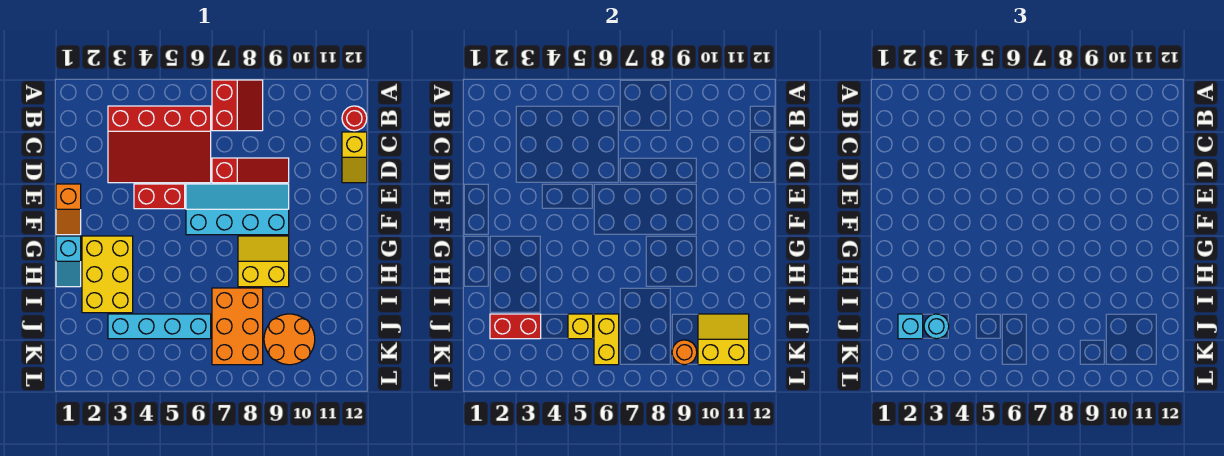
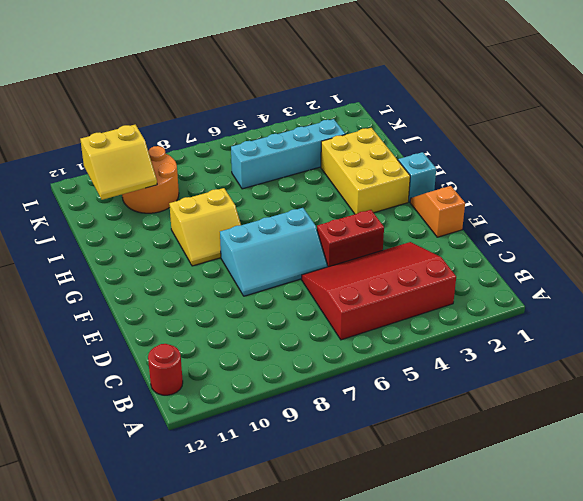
cyan slope E6:F8 level 1 top F -> cyan slope E6:F9 level 1 top F
none -> red slope A7:B8 level 1 top 7
none -> yellow slope C12:D12 level 1 top C
none -> red slope D7:D9 level 1 top 7

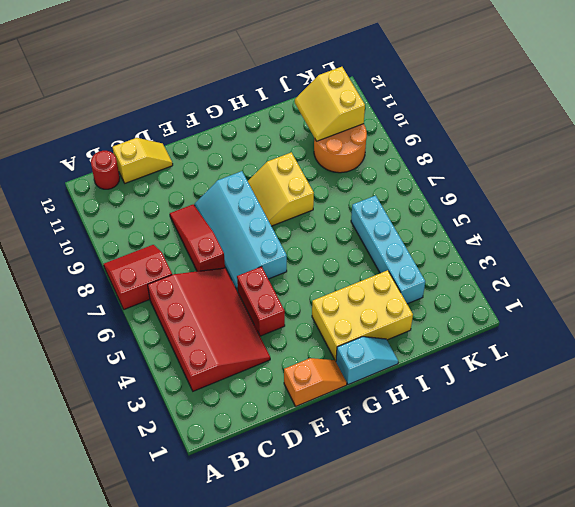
none -> orange brick I7:K8 level 1
none -> red brick J2:J3 level 2
none -> yellow brick J5 level 2

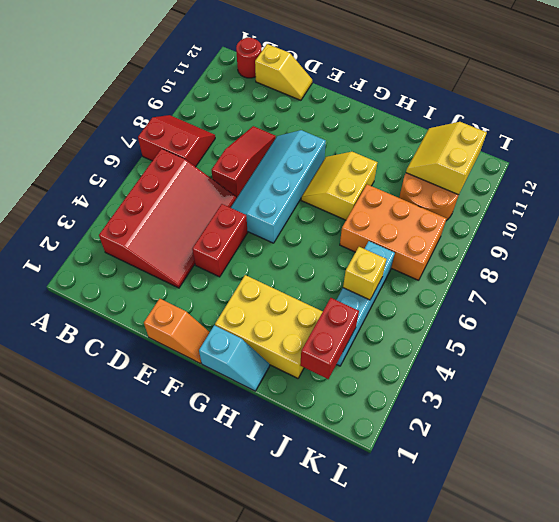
none -> yellow brick J6:K6 level 2
none -> orange round brick K9 level 2
none -> cyan brick J2 level 3

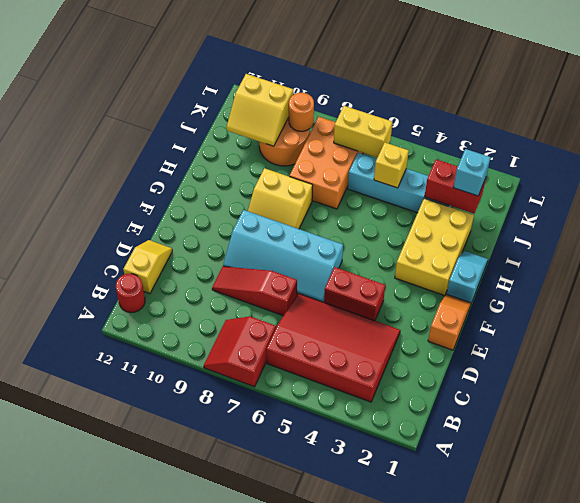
yellow brick K6:K7 level 2 -> yellow brick J6:K6 level 2
none -> cyan round brick J3 level 3

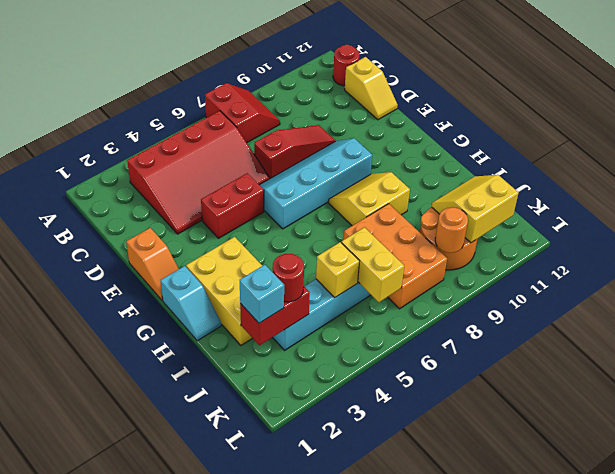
red round brick J3 level 3 -> cyan round brick J3 level 3

